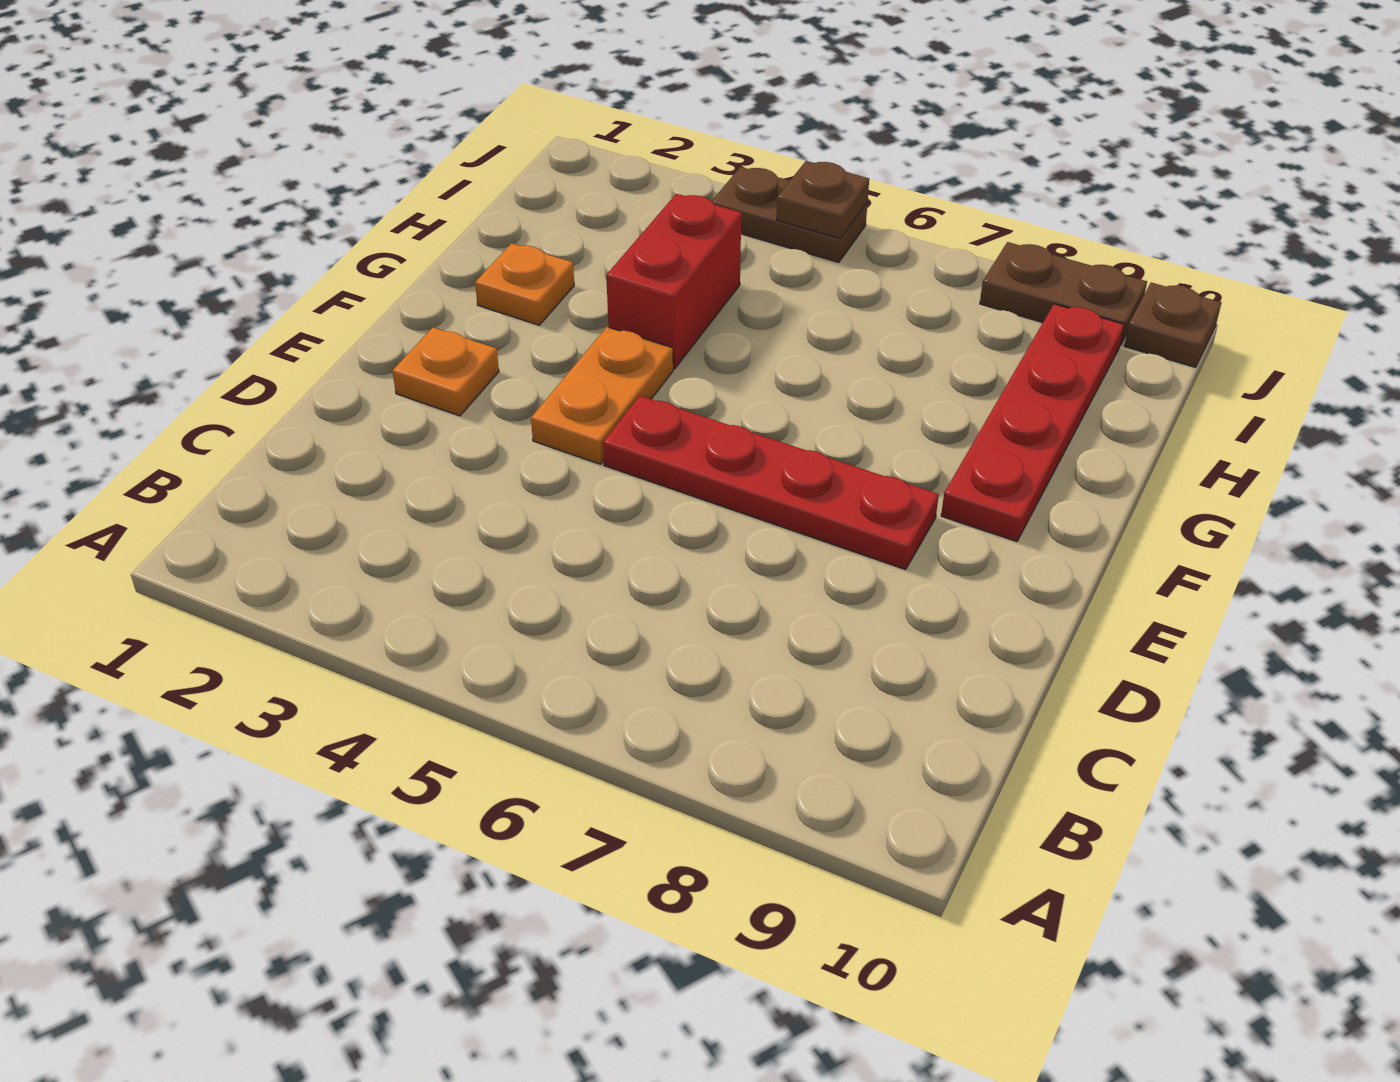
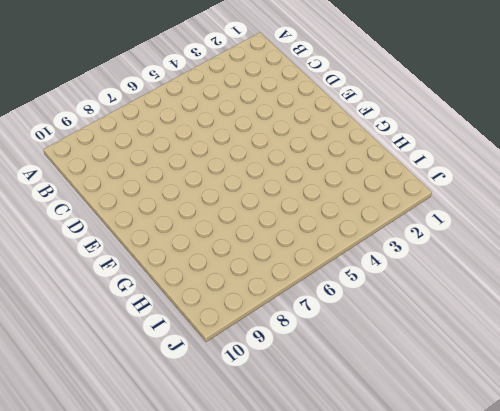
none -> orange plate E2 level 1
none -> orange plate E4:F4 level 1

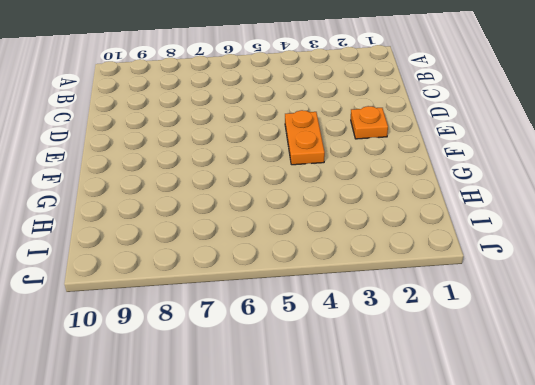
none -> red plate E5:E8 level 1
none -> red plate F9:I9 level 1

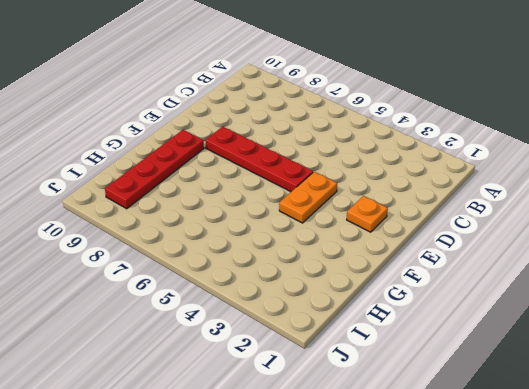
none -> orange plate G2 level 1
none -> red brick G4:H4 level 1

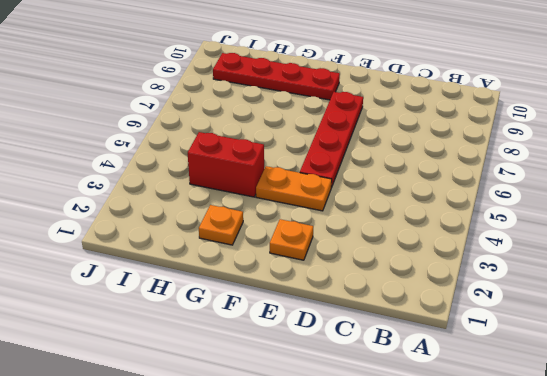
none -> brown plate J4:J5 level 1
none -> brown plate J8:J9 level 1

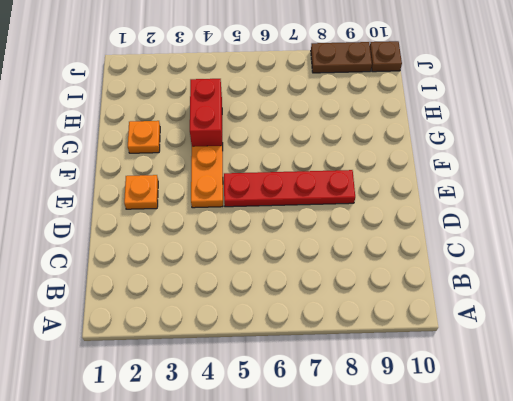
none -> red plate F9:I9 level 1
none -> brown plate J4:J5 level 1

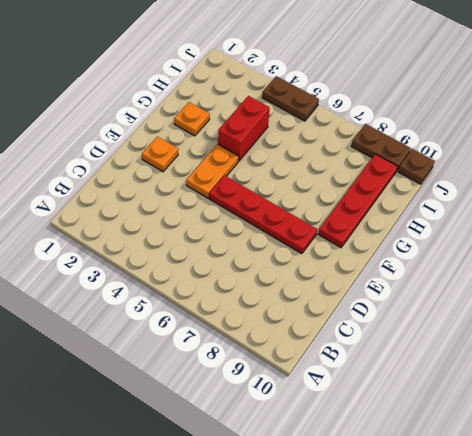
none -> brown plate J5 level 2

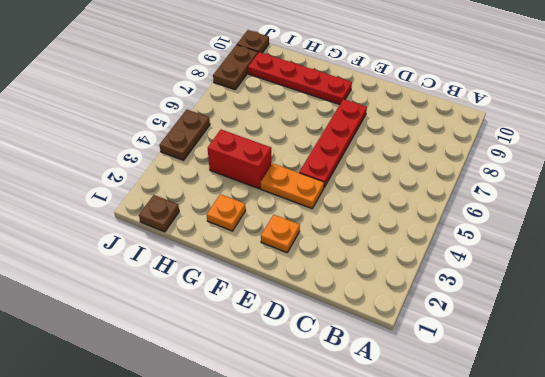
brown plate I1 level 1 -> brown plate J5 level 2

